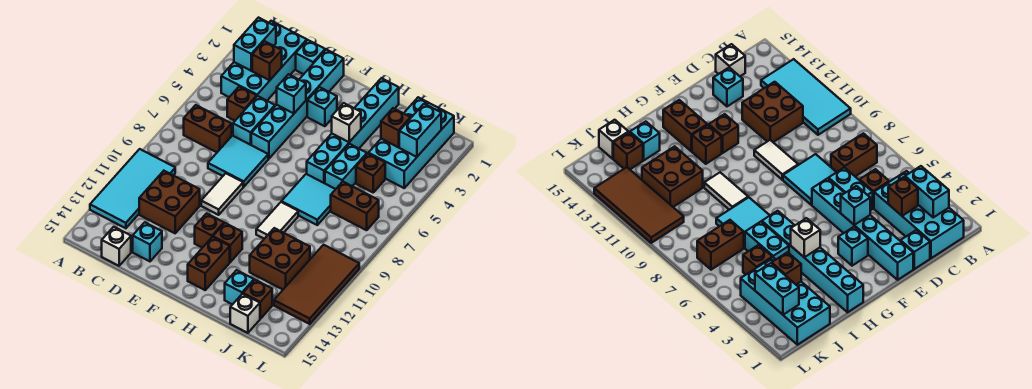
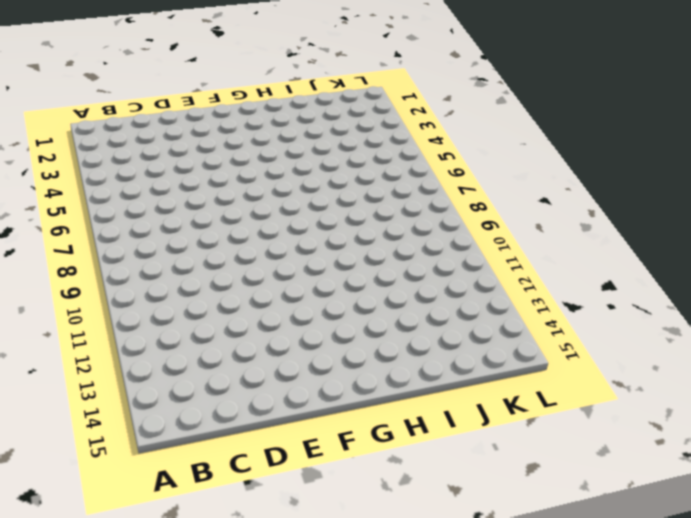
none -> cyan tile A10:B13 level 1
none -> cyan brick B1:C4 level 1
none -> brown brick B7:C7 level 1
none -> brown brick C5 level 1

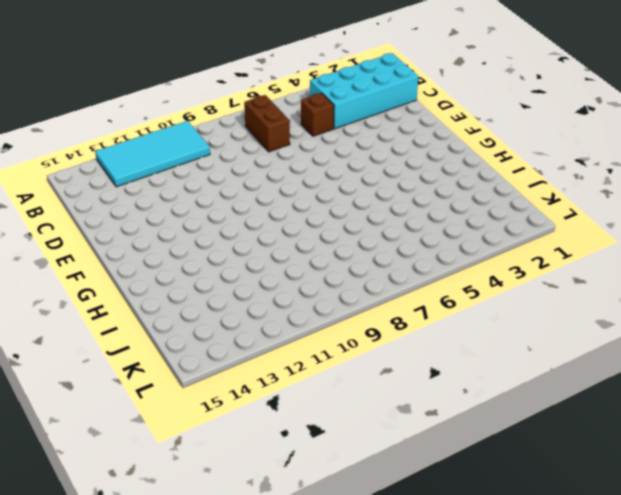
none -> brown brick C11:D12 level 1
none -> white brick C15 level 1
none -> cyan brick D1 level 1
none -> cyan brick D5:D6 level 1

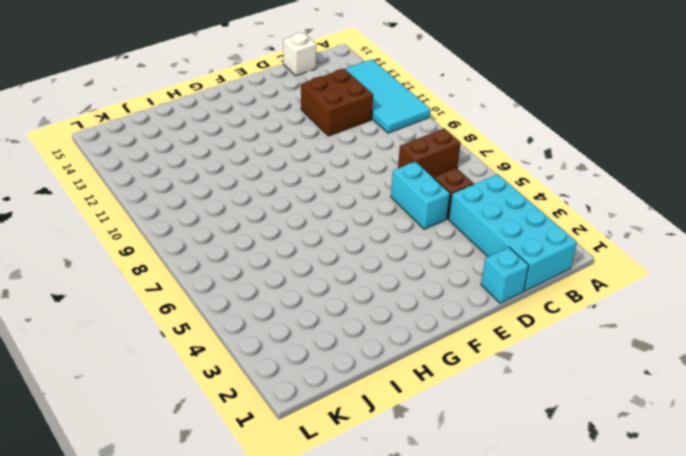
none -> cyan tile D7:E8 level 1
none -> cyan brick D14 level 1
none -> cyan brick E1:E6 level 1
none -> white tile E9:E10 level 1

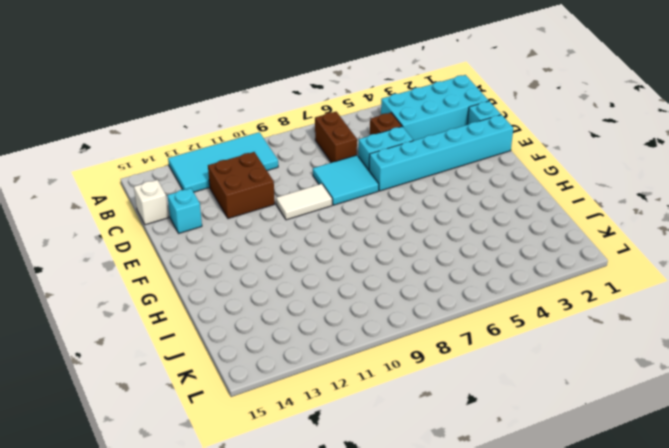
none -> cyan brick F3 level 1
none -> brown brick F12 level 1
none -> brown brick G12 level 1
none -> brown brick G13:G14 level 1

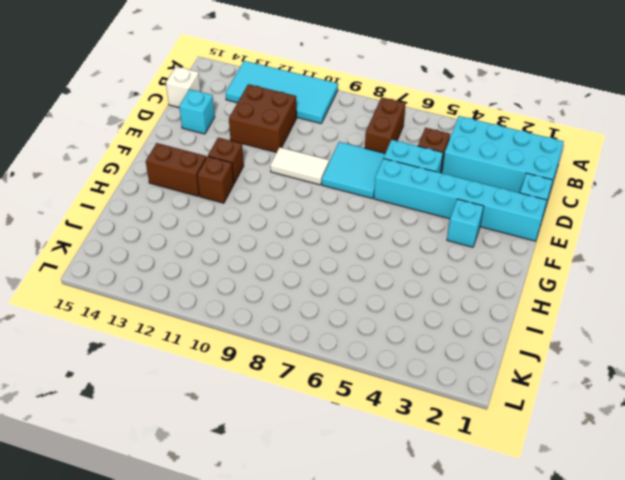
none -> cyan brick H1:H6 level 1
none -> cyan tile H7:I8 level 1
none -> white tile H9:H10 level 1
none -> cyan brick I5:I6 level 1

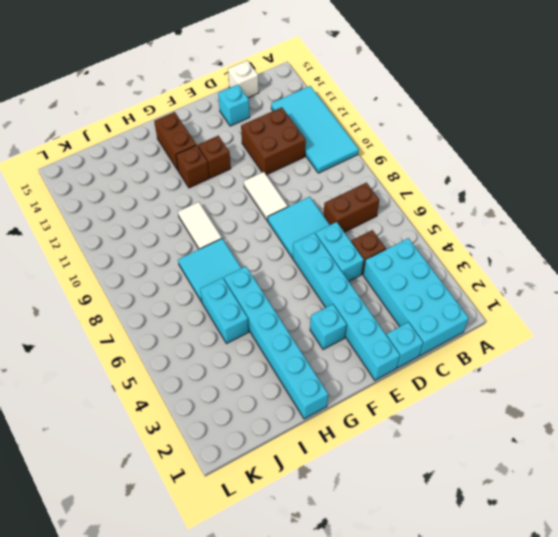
none -> brown brick I11:J12 level 1
none -> cyan brick I14 level 1
none -> cyan brick J1:K4 level 1
none -> brown brick J5 level 1

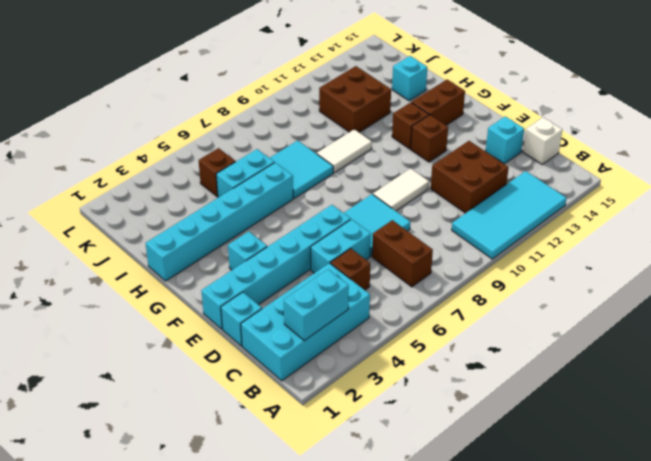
none -> cyan brick J1:K4 level 1
none -> brown brick J7:K7 level 1
none -> brown brick J14 level 1
none -> white brick J15 level 1

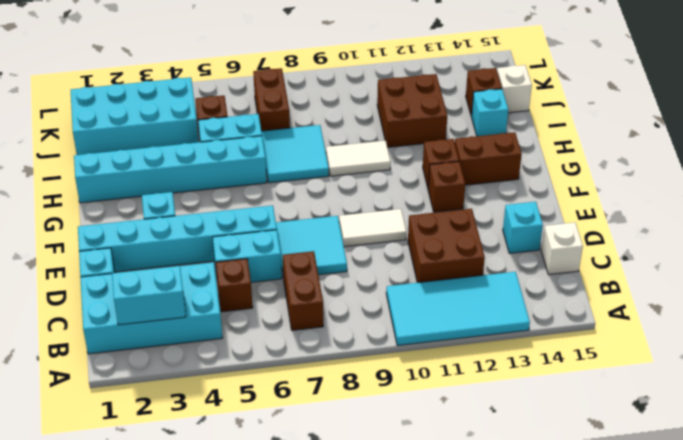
none -> brown tile K10:L13 level 1
none -> brown brick C3 level 2
none -> cyan brick E4 level 2
none -> white brick H4 level 2

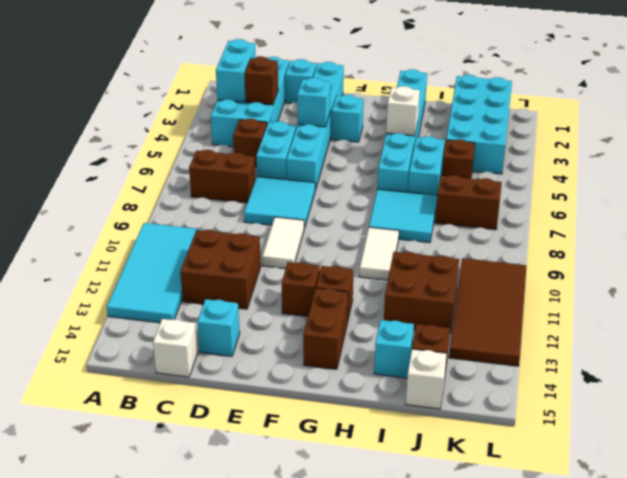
none -> brown brick J3 level 2
none -> cyan brick K2:K3 level 2

